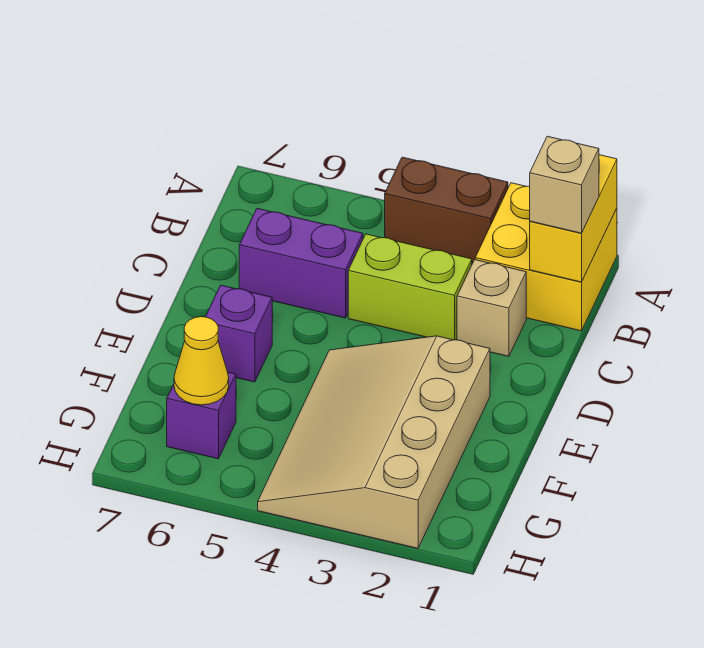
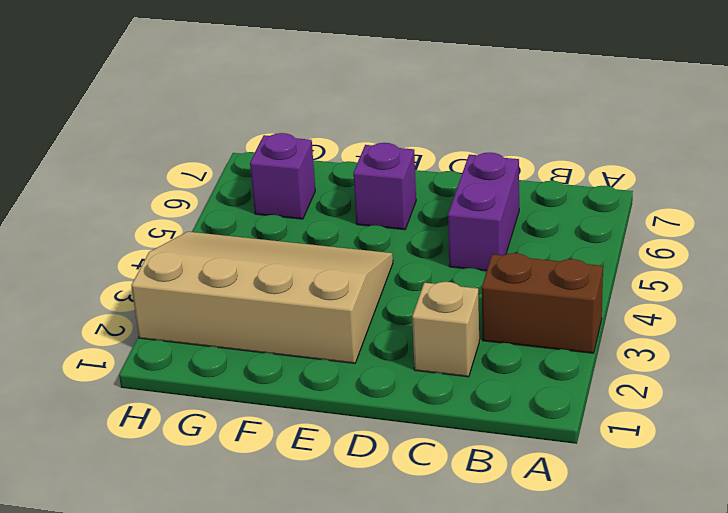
brown brick A3:B3 level 1 -> brown brick A3:A4 level 1
none -> yellow brick A1:B2 level 1
none -> lime brick C3:C4 level 1

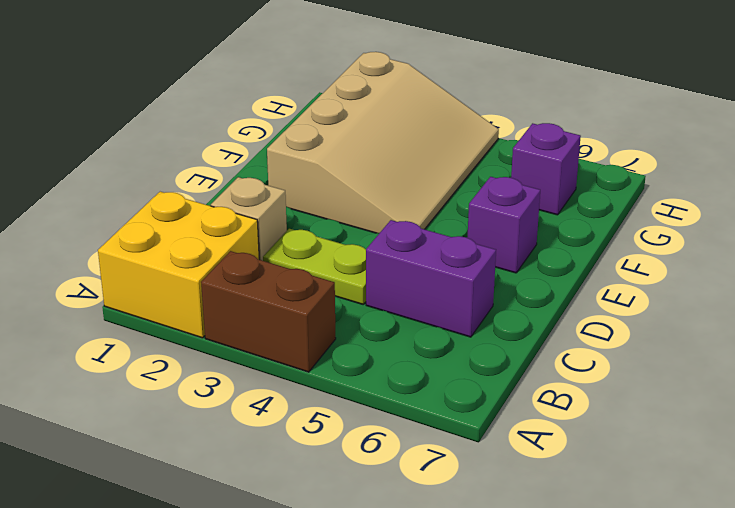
lime plate C3:C4 level 1 -> lime brick C3:C4 level 1
none -> yellow brick A1:B1 level 2
none -> yellow cone G6 level 2

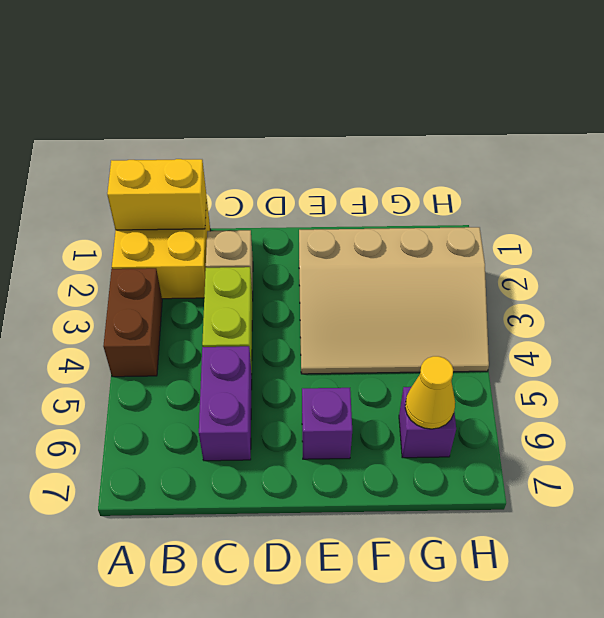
none -> tan brick B1 level 3

